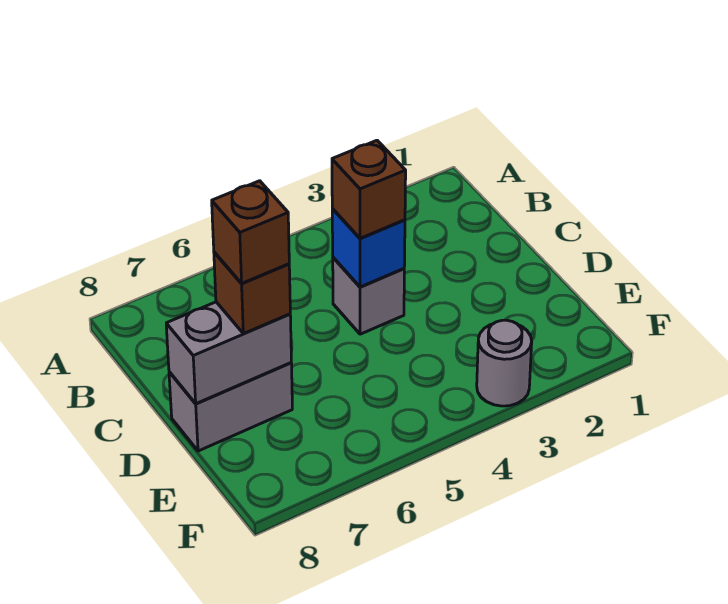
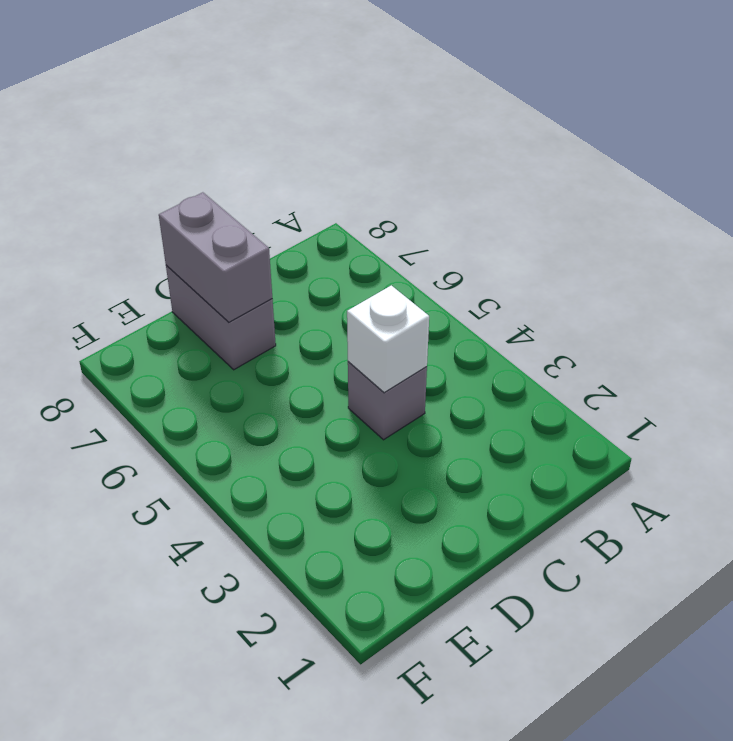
white brick C4 level 2 -> blue brick C4 level 2
none -> grey round brick F3 level 1
none -> brown brick C4 level 3

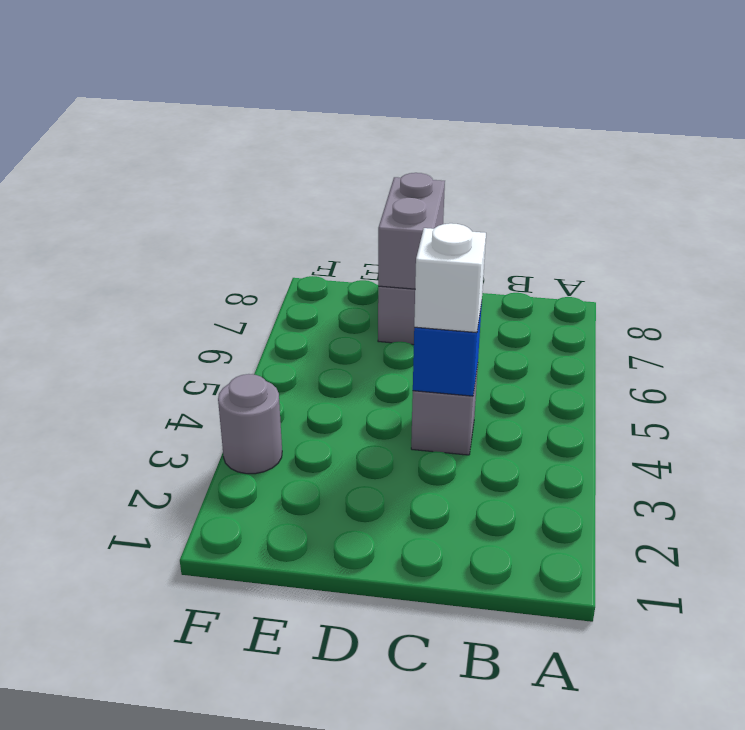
white brick C4 level 3 -> brown brick C4 level 3
none -> brown brick D7 level 3
none -> brown brick D7 level 4

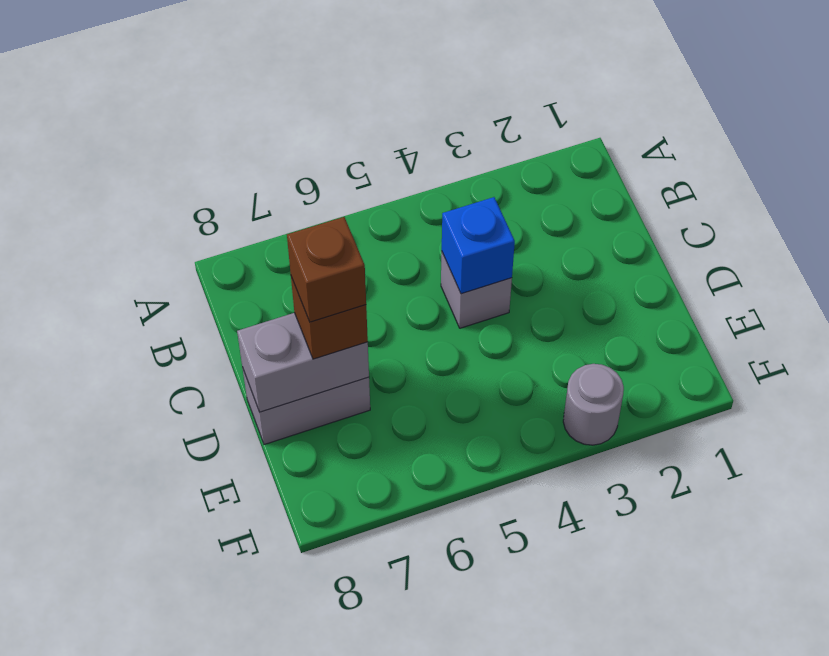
none -> brown brick C4 level 3

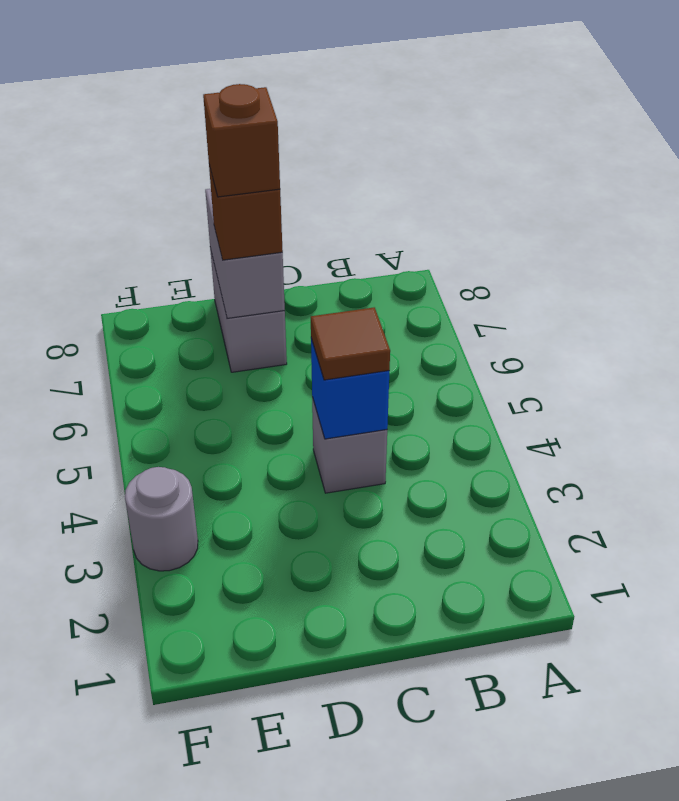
brown tile C4 level 3 -> brown brick C4 level 3

